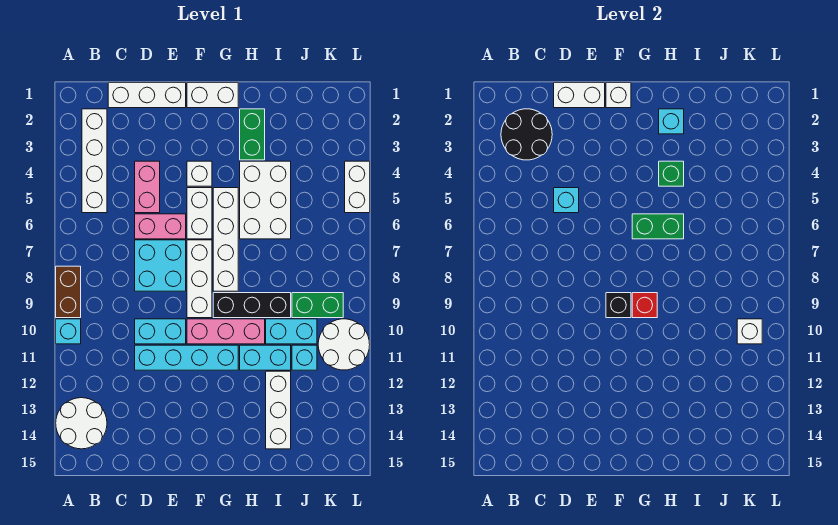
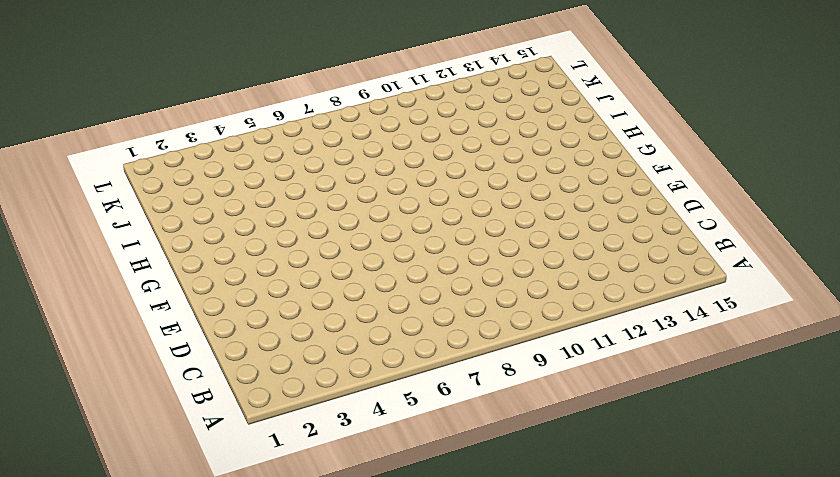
none -> brown brick A8:A9 level 1
none -> cyan brick A10 level 1
none -> white round brick A13:B14 level 1
none -> white brick B2:B5 level 1

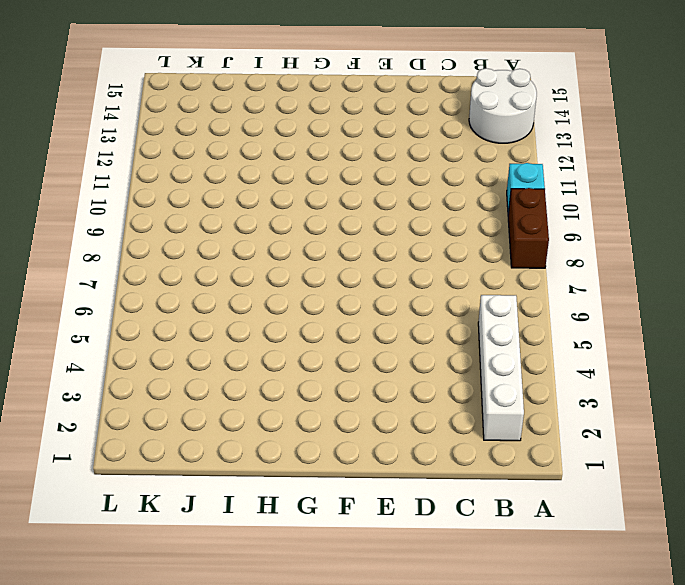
none -> white brick C1:E1 level 1
none -> pink brick D4:D5 level 1
none -> pink brick D6:E6 level 1
none -> cyan brick D7:E8 level 1

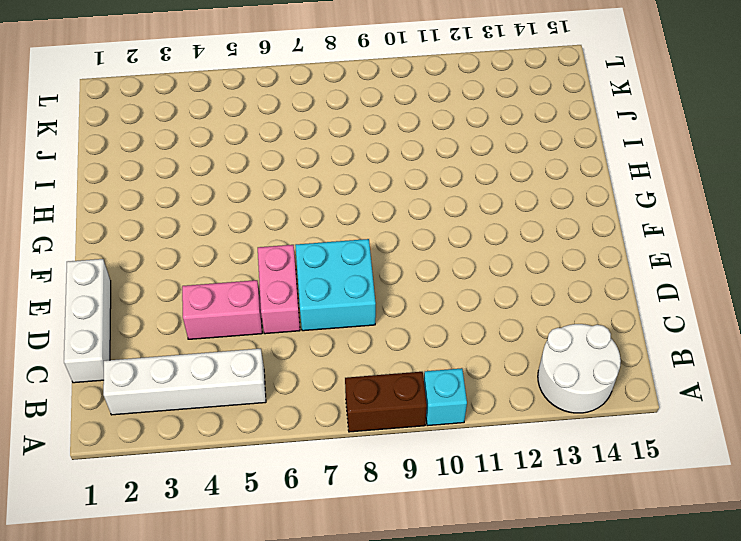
none -> cyan brick D10:E10 level 1
none -> cyan brick D11:G11 level 1
none -> white brick F1:G1 level 1
none -> white brick F4 level 1

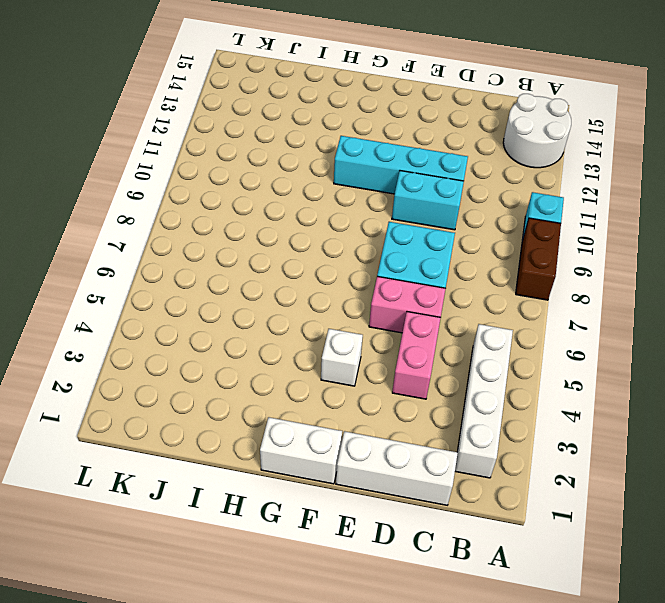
none -> white brick F5:F6 level 1
none -> white brick F7:F9 level 1
none -> pink brick F10:H10 level 1
none -> white brick G5:G8 level 1

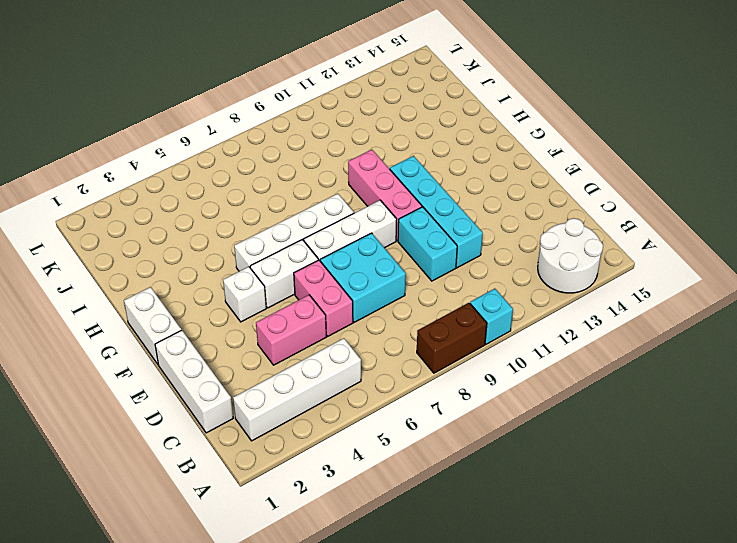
none -> black brick G9:I9 level 1
none -> green brick H2:H3 level 1
none -> white brick H4:I6 level 1
none -> cyan brick H11:I11 level 1

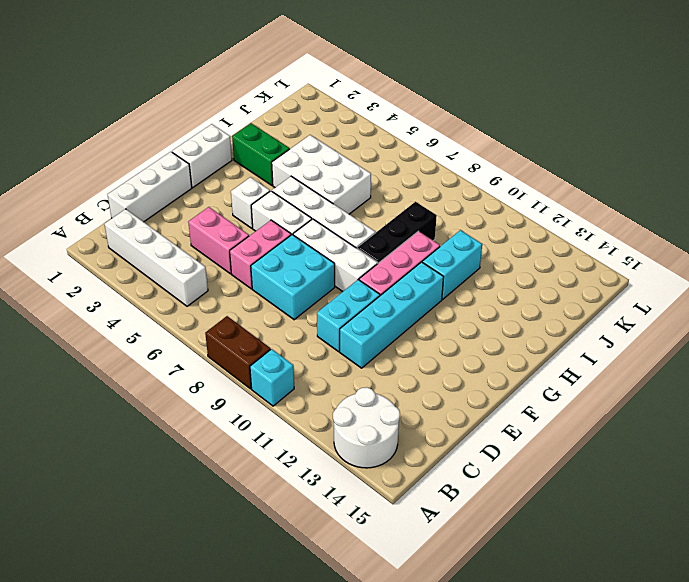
none -> cyan brick I10:J10 level 1
none -> white brick I12:I14 level 1
none -> green brick J9:K9 level 1
none -> cyan brick J11 level 1

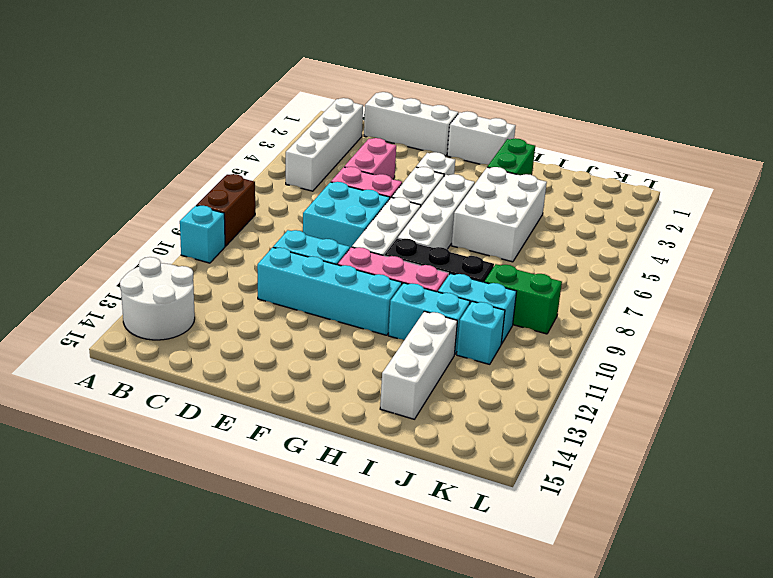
none -> white round brick K10:L11 level 1
none -> white brick L4:L5 level 1
none -> black round brick B2:C3 level 2
none -> white brick D1:E1 level 2

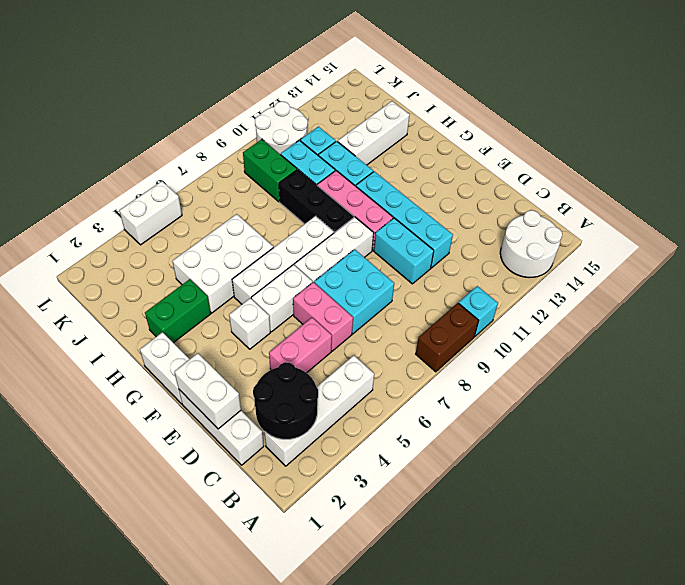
none -> cyan brick D5 level 2
none -> white brick F1 level 2
none -> black brick F9 level 2
none -> green brick G6:H6 level 2

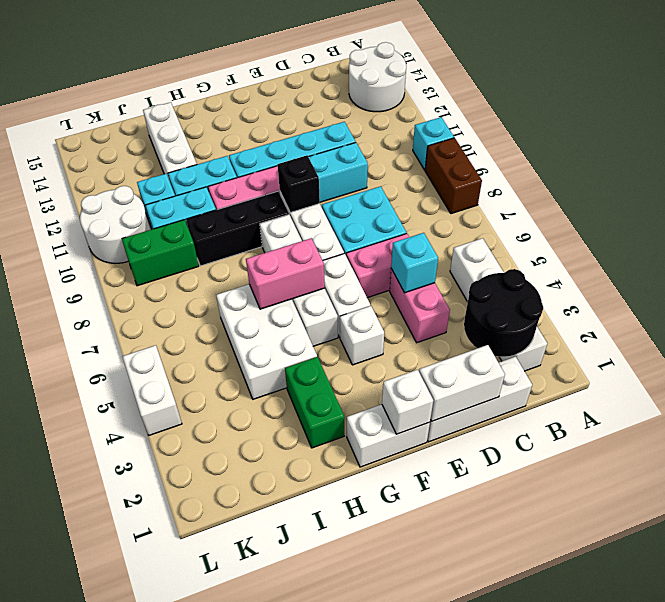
pink brick G6:H6 level 2 -> green brick G6:H6 level 2
none -> red brick G9 level 2
none -> cyan brick H2 level 2
none -> green brick H4 level 2
none -> white brick K10 level 2

